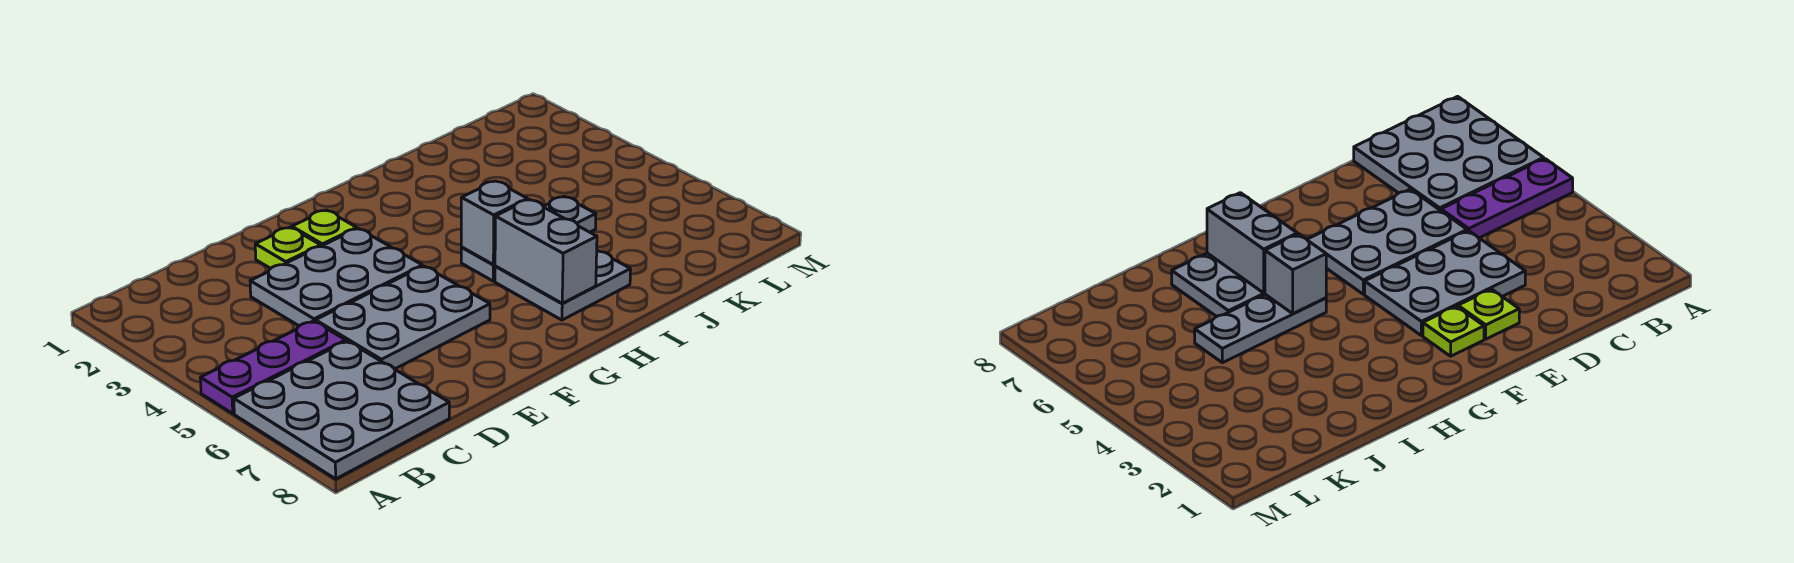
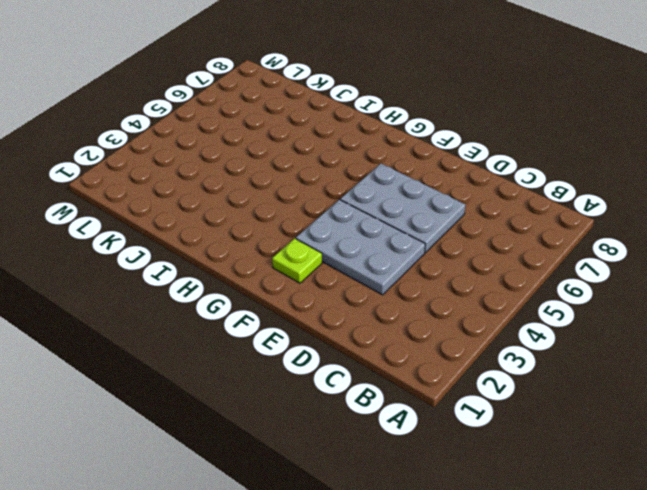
none -> purple plate A5:C5 level 1
none -> grey plate A6:C8 level 1

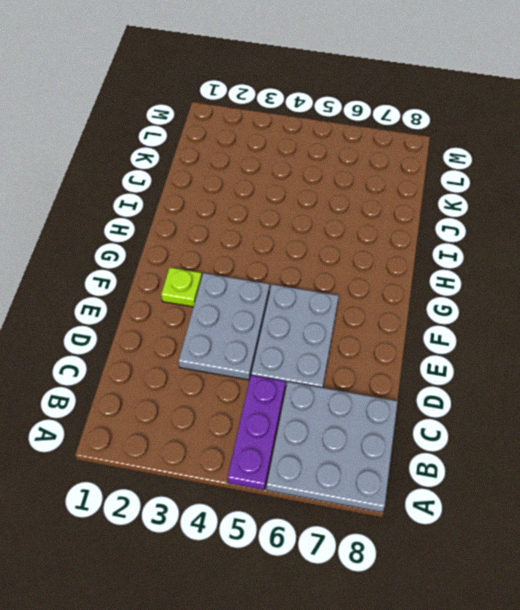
none -> lime plate E2 level 1
none -> grey plate H5:J5 level 1

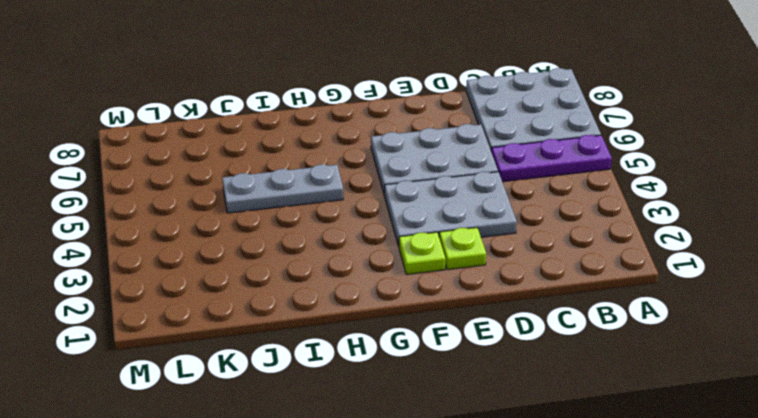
none -> grey plate H6:I7 level 1
none -> grey brick H5 level 2

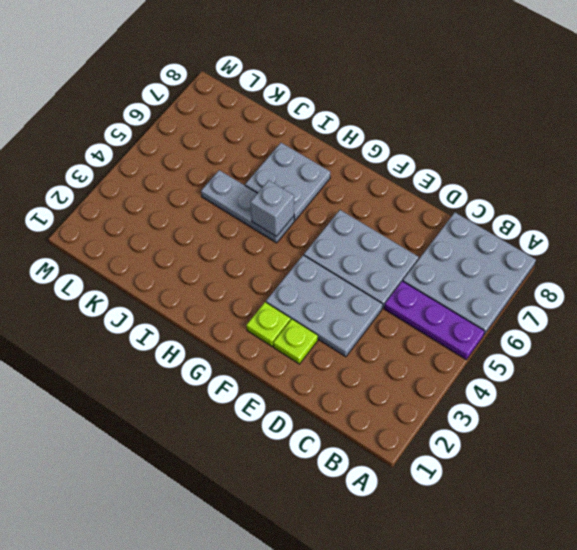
none -> grey brick H6:H7 level 2

